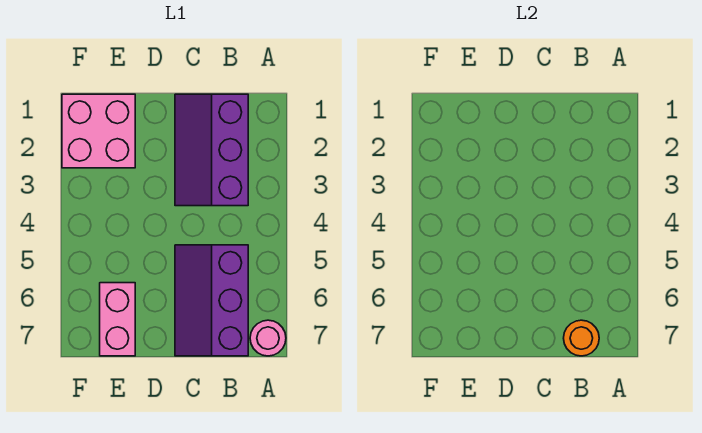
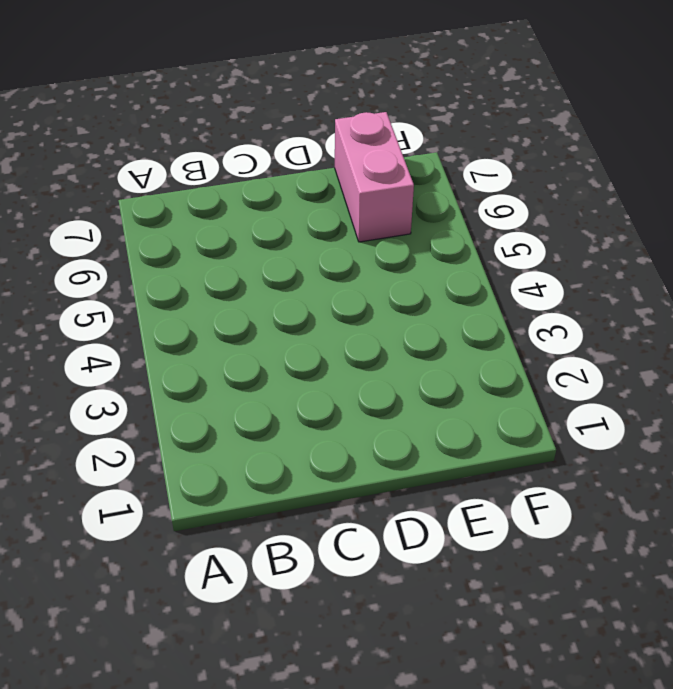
none -> pink round brick A7 level 1
none -> purple slope B1:C3 level 1 top B

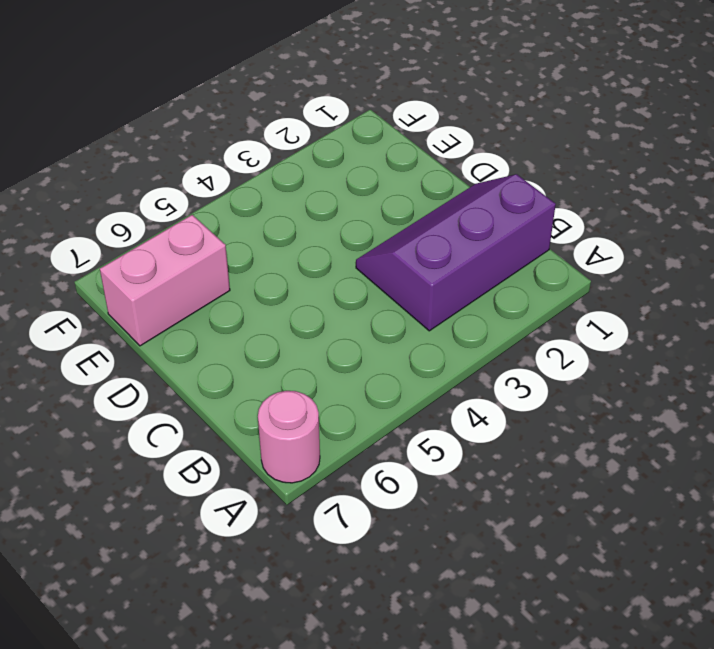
none -> purple slope B5:C7 level 1 top B
none -> pink brick E1:F2 level 1

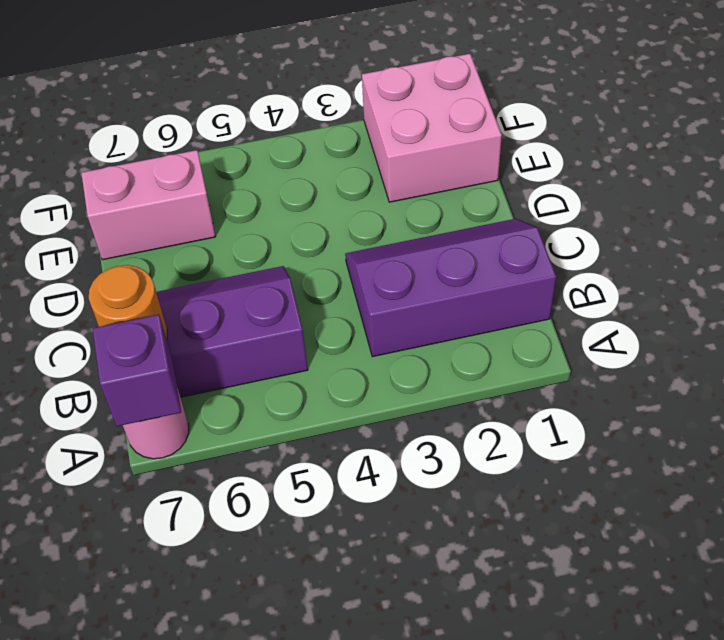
purple brick A7 level 2 -> none

